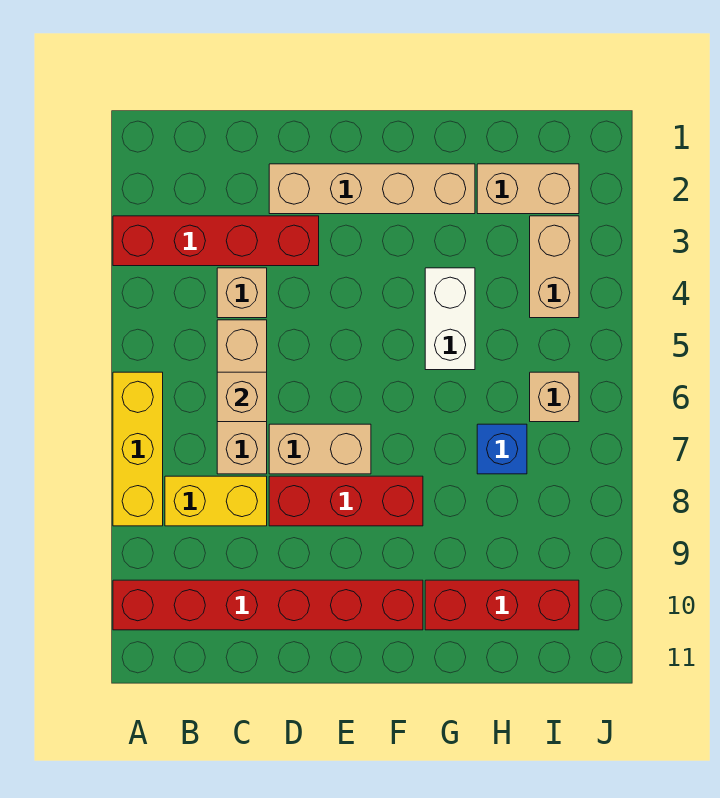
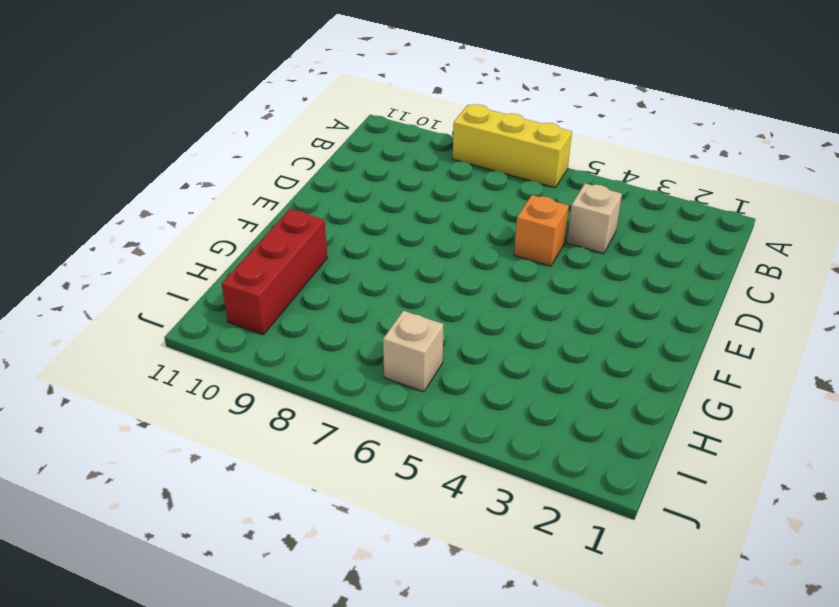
orange brick D5 level 1 -> none
none -> red brick A3:D3 level 1
none -> red brick A10:F10 level 1
none -> yellow brick B8:C8 level 1

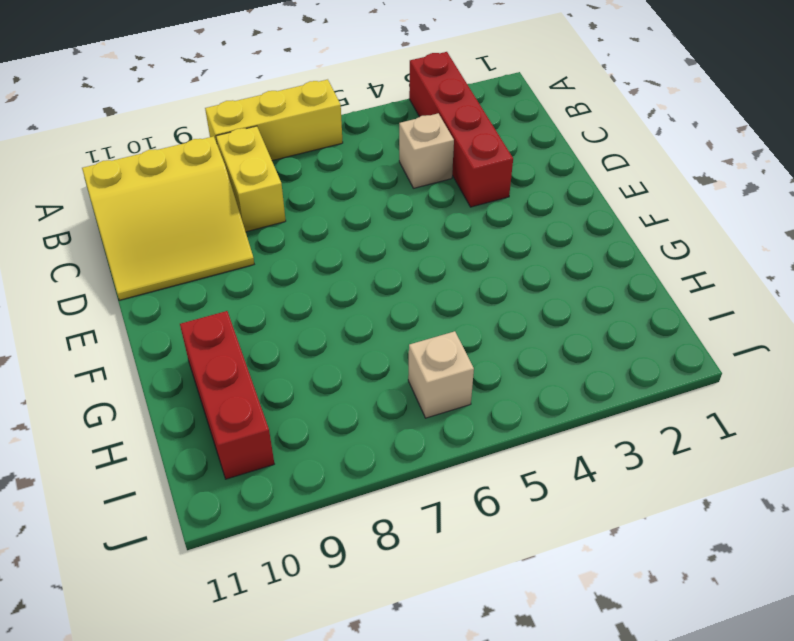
yellow slope B9:D11 level 1 top B -> red brick A10:F10 level 1
none -> tan brick C5:C7 level 1
none -> tan brick D2:G2 level 1
none -> tan brick D7:E7 level 1

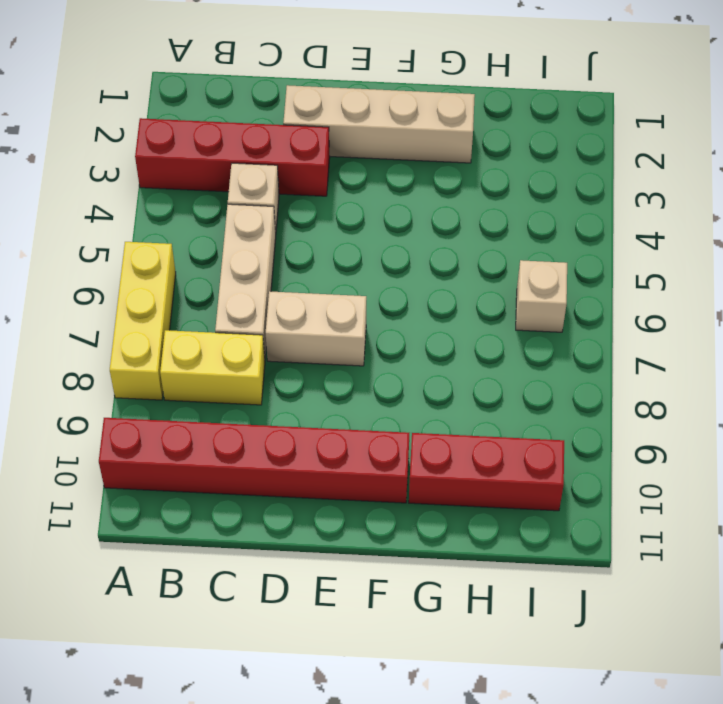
none -> red brick D8:F8 level 1
none -> white brick G4:G5 level 1
none -> tan brick H2:I2 level 1

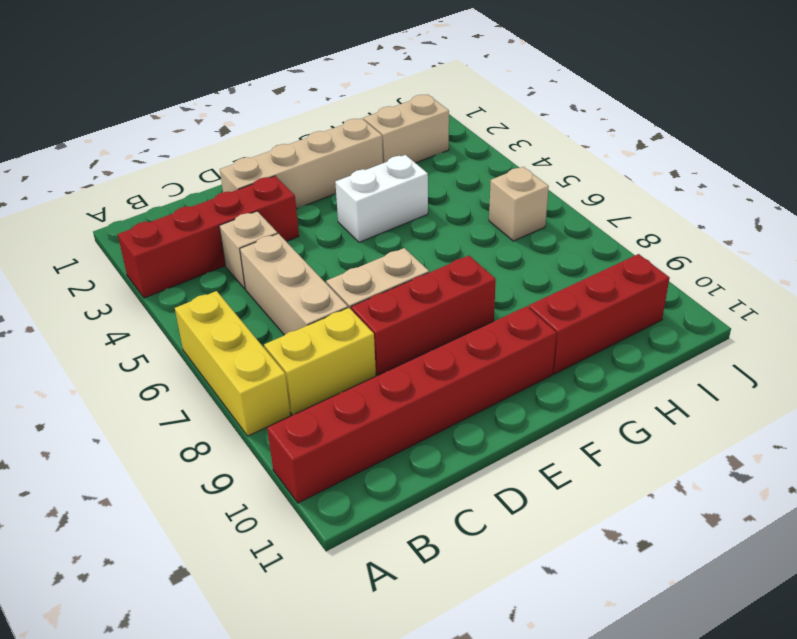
white brick F4:G4 level 1 -> white brick G4:G5 level 1
none -> blue brick H7 level 1
none -> tan brick I3:I4 level 1
none -> tan brick C6 level 2

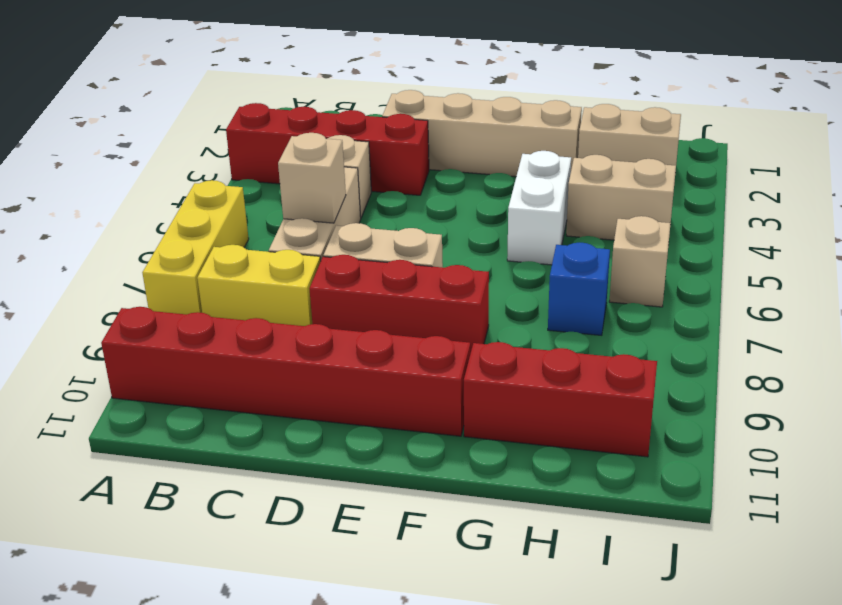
tan brick H4:I4 level 1 -> tan brick I3:I4 level 1

